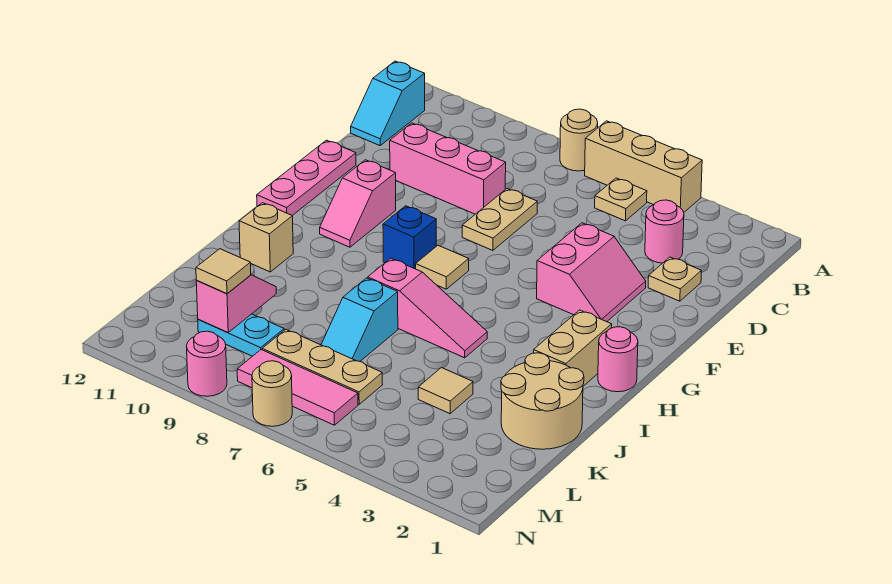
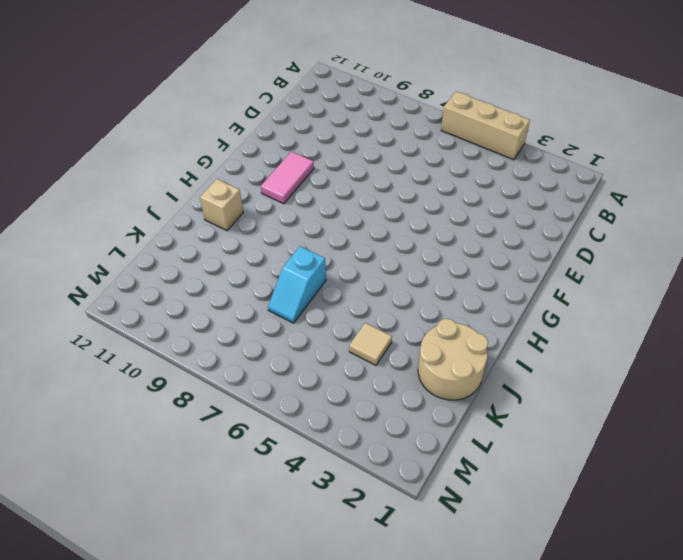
pink tile F10:G10 level 1 -> pink slope F10:G10 level 1 top F
none -> tan round brick A7 level 1
none -> tan plate B5 level 1
none -> cyan slope B12:C12 level 1 top B

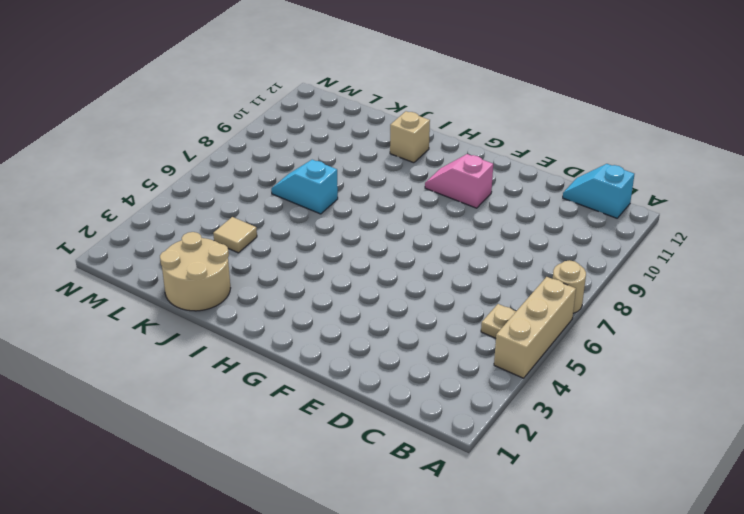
none -> pink round brick C3 level 1
none -> tan plate D2 level 1
none -> tan plate D7:E7 level 1

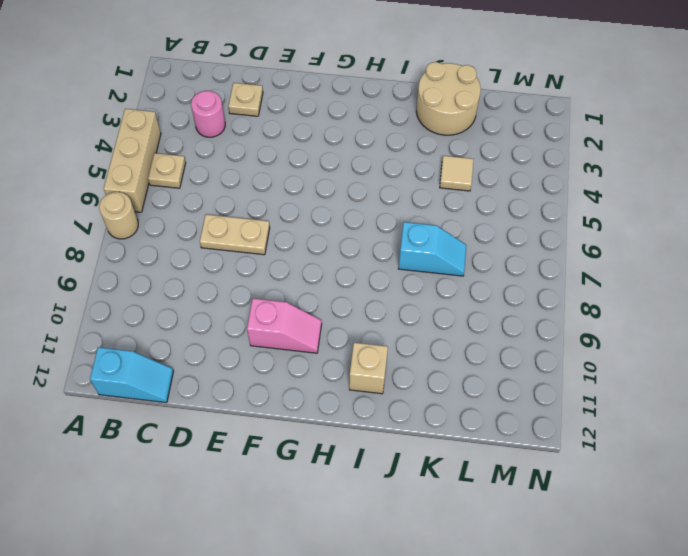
none -> pink brick D8:D10 level 1
none -> pink slope E3:F4 level 1 top 4
none -> pink plate E12:G12 level 1

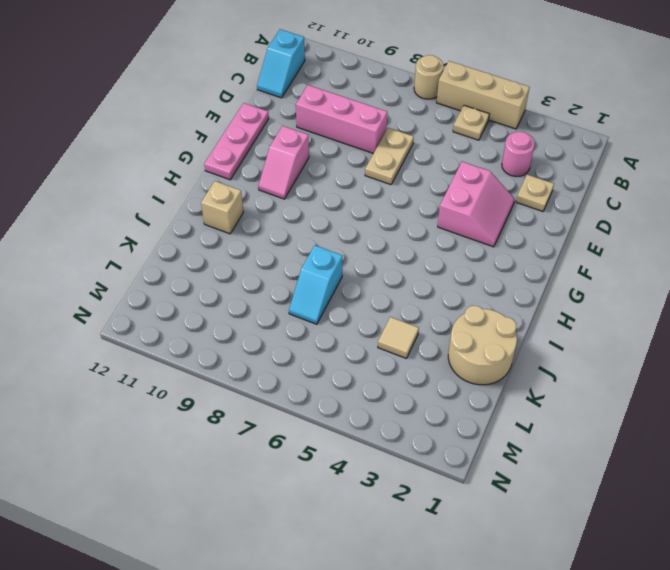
none -> tan tile G7 level 1
none -> blue brick G8 level 1
none -> pink round brick H1 level 1

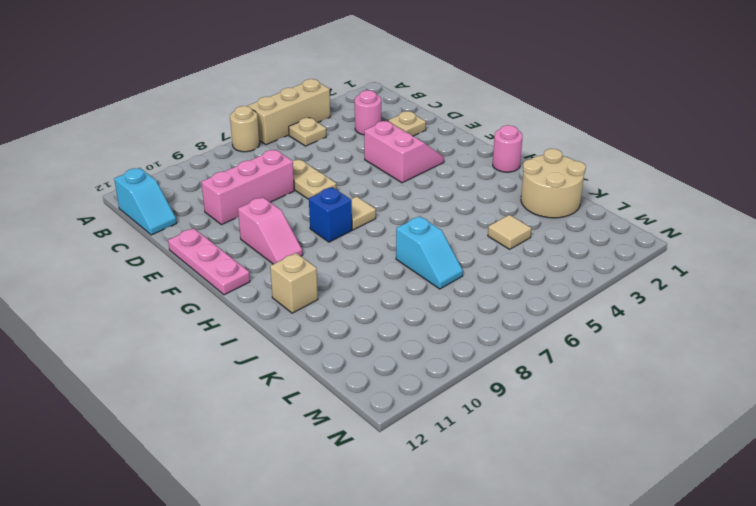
none -> tan brick H2:I2 level 1
none -> pink slope I5:I7 level 1 top 7
none -> tan plate L6:L8 level 1

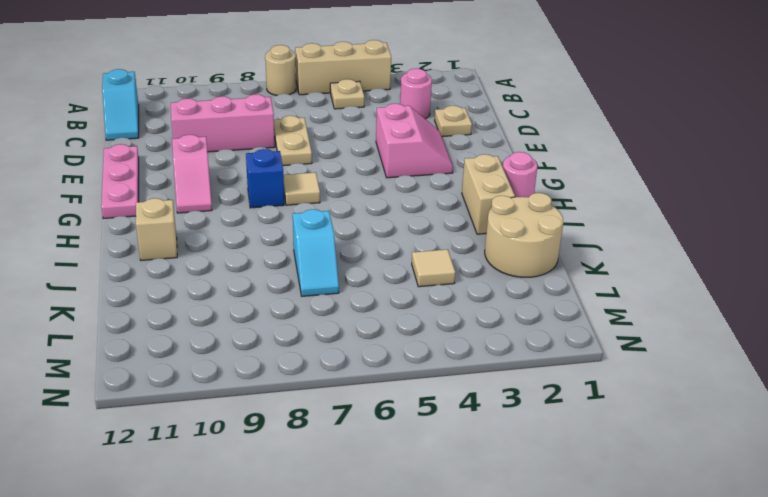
none -> pink slope I5:I7 level 1 top 7
none -> tan plate L6:L8 level 1
none -> cyan plate L9:L10 level 1

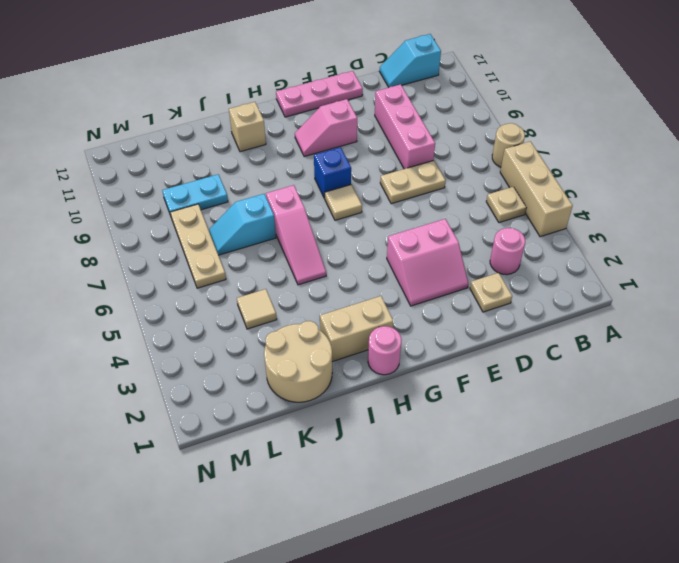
cyan plate K9:L9 level 1 -> cyan plate L9:L10 level 1
none -> pink tile M6:M8 level 1
none -> tan round brick N7 level 1
none -> pink round brick N9 level 1

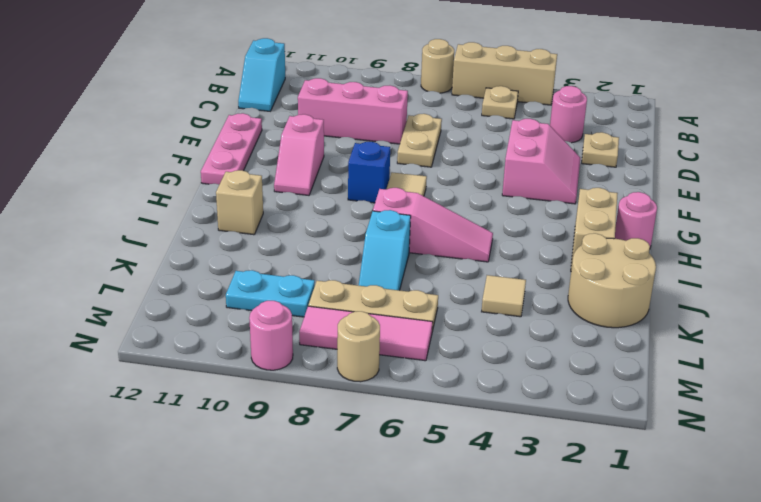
none -> pink slope K10:L10 level 2 top L
none -> tan tile L10 level 3

